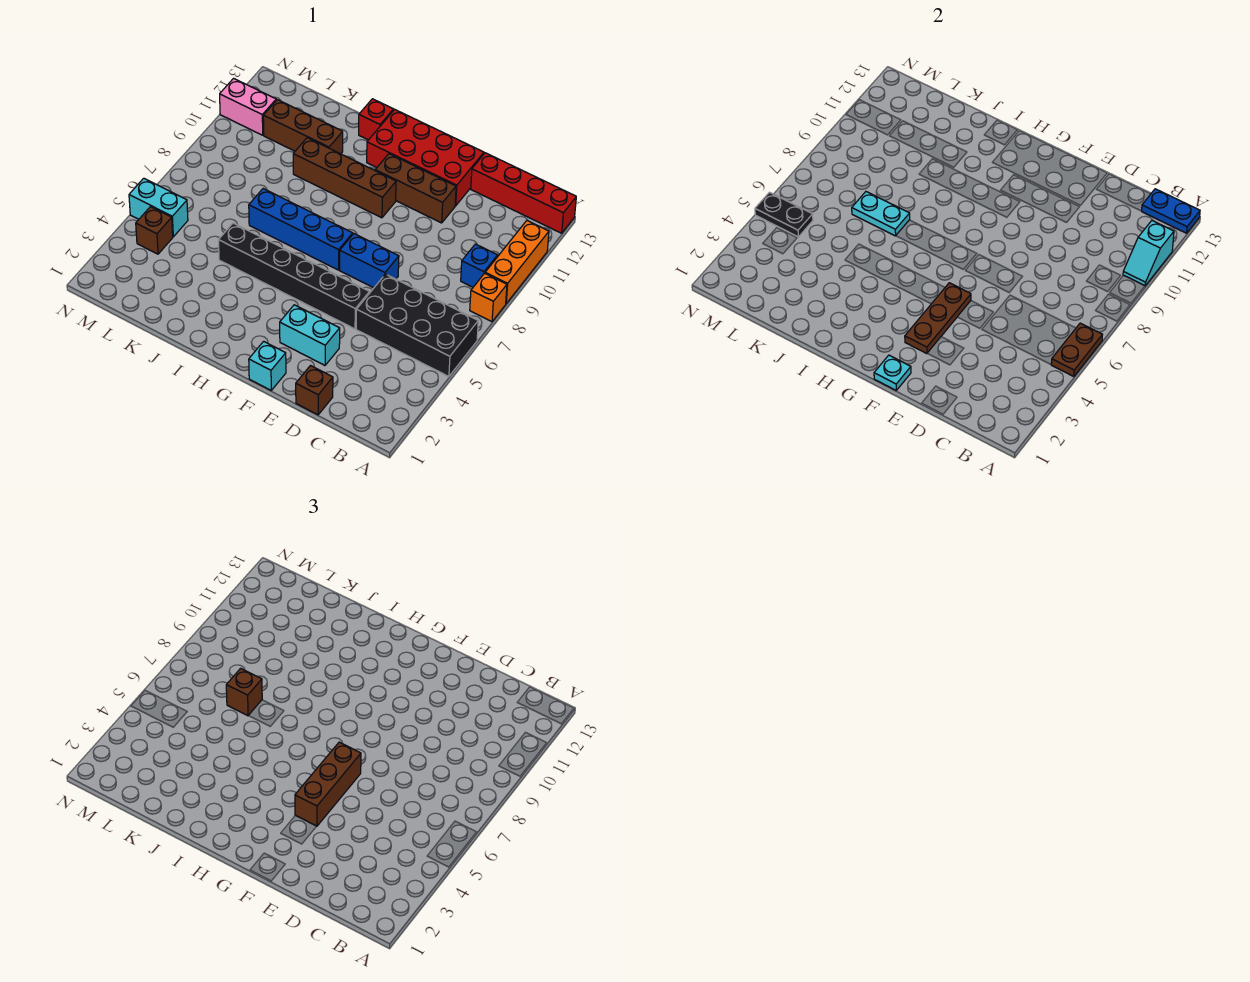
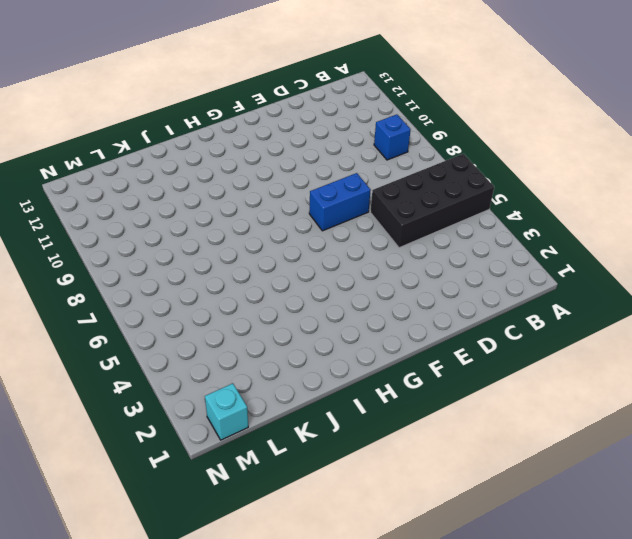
cyan brick M1 level 1 -> cyan brick F1 level 1
none -> orange brick A8 level 1
none -> orange brick A9:A11 level 1
none -> red brick A13:D13 level 1

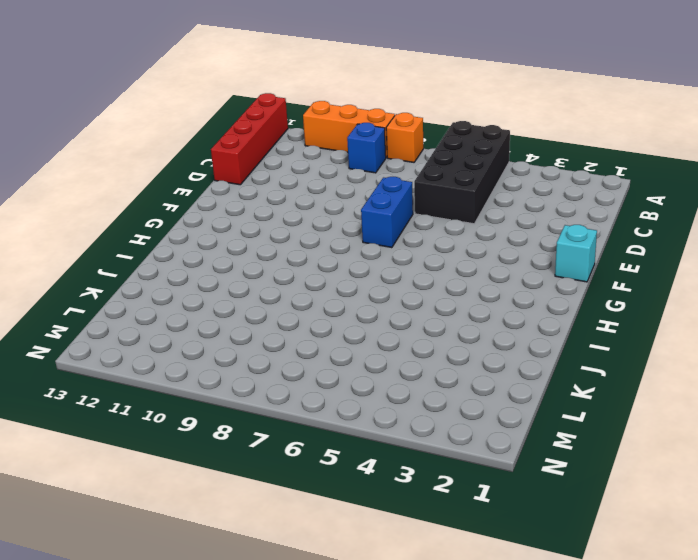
none -> brown brick D1 level 1
none -> cyan brick E3:F3 level 1
none -> black brick E5:J5 level 1

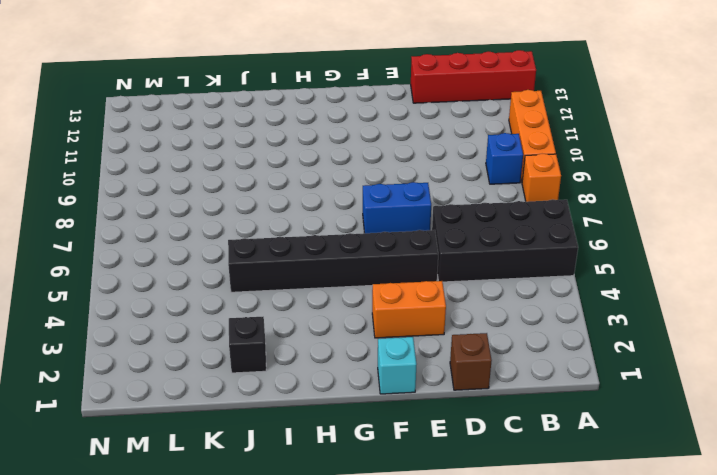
orange brick E3:F3 level 1 -> cyan brick E3:F3 level 1
black brick J2 level 1 -> none
none -> brown brick E11:G11 level 1
none -> red brick E12:H13 level 1
none -> blue brick G7:J7 level 1

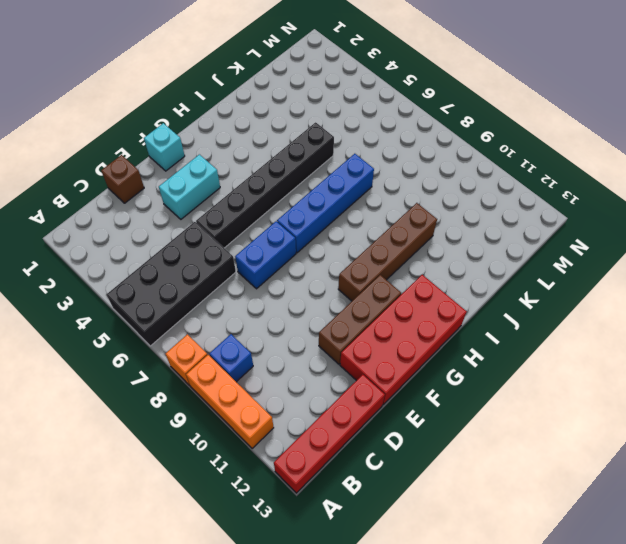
none -> red brick I13 level 1
none -> brown brick J11:L11 level 1
none -> brown brick M4 level 1

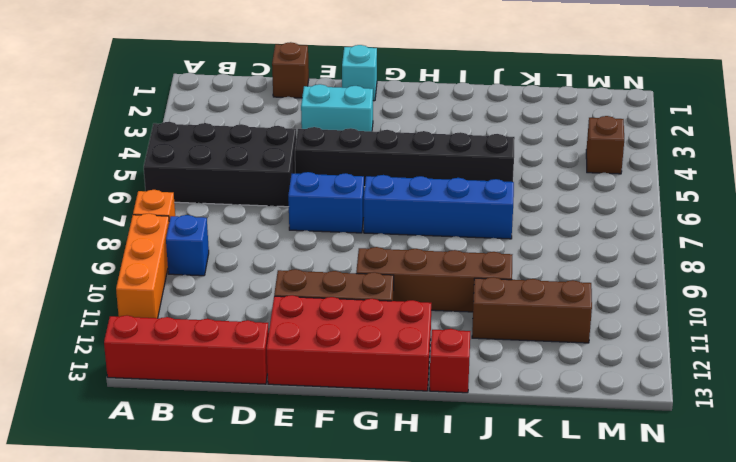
none -> cyan brick M5:N5 level 1
none -> pink brick M11:N11 level 1
none -> brown plate A5:A6 level 2

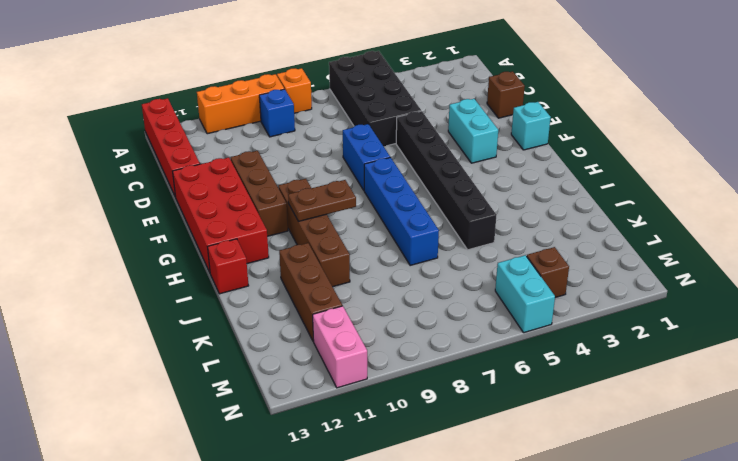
brown plate H9:H10 level 2 -> brown plate A5:A6 level 2
none -> cyan slope A10:A11 level 2 top 11
none -> blue plate A13:B13 level 2
none -> cyan plate F1 level 2

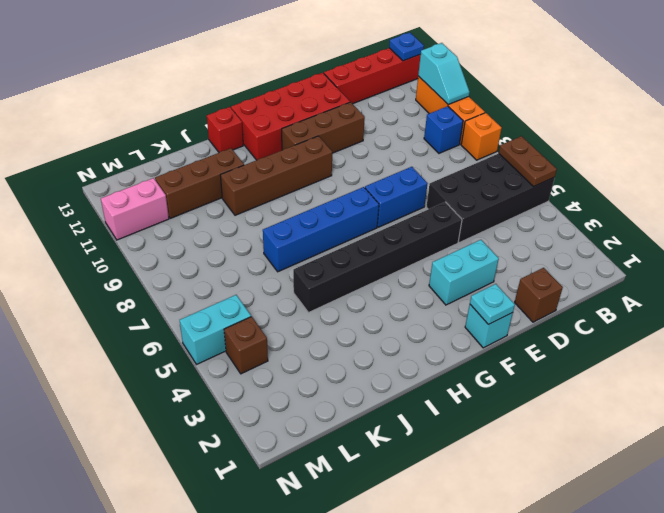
blue plate A13 level 2 -> blue plate A13:B13 level 2
none -> brown plate F3:F5 level 2
none -> cyan plate J7:K7 level 2
none -> black plate M5:N5 level 2

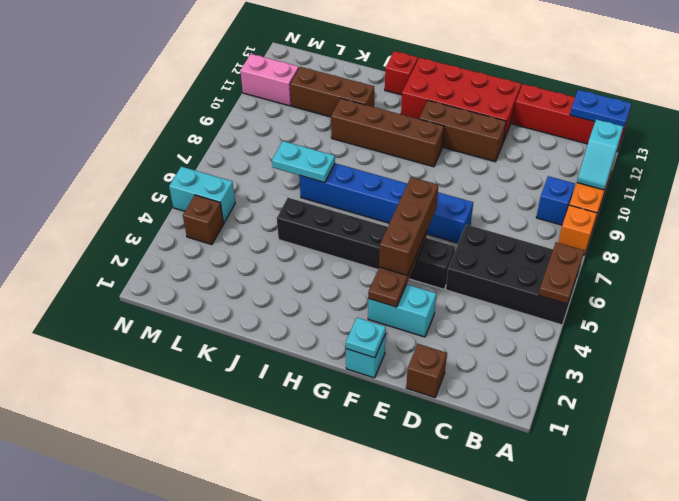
none -> black plate M5:N5 level 2
none -> brown brick K7 level 3

